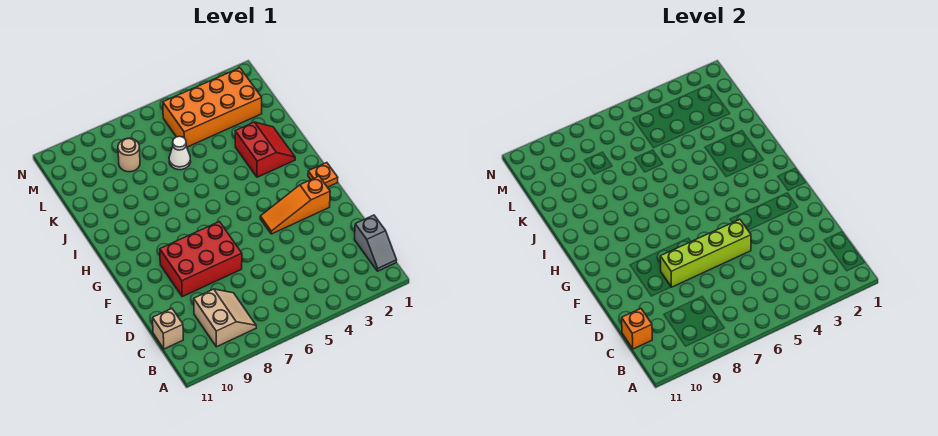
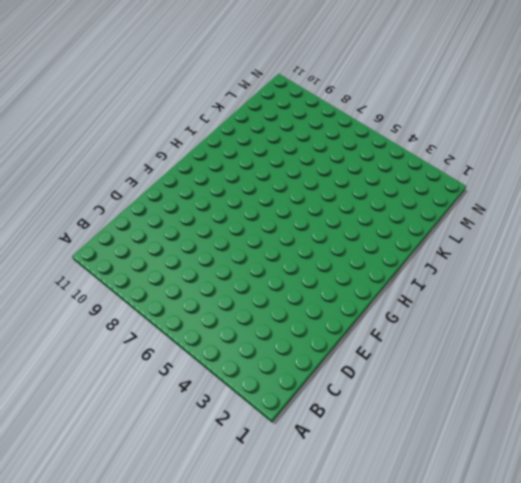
none -> grey slope B1:C1 level 1 top C
none -> tan slope B8:C9 level 1 top 9
none -> tan brick C11 level 1

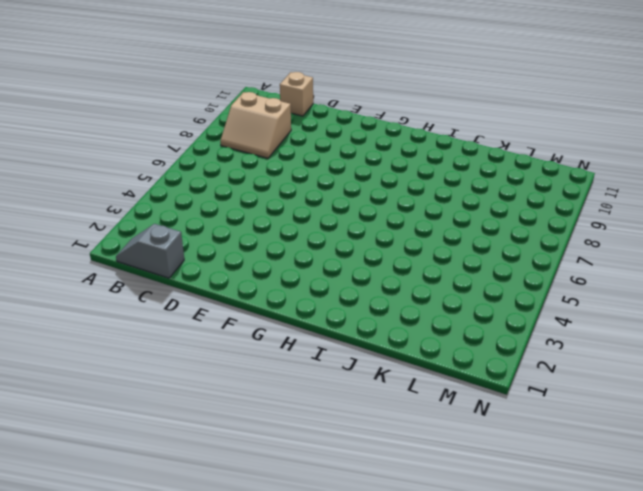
none -> red brick E7:F9 level 1
none -> orange slope F2:F4 level 1 top 2
none -> orange plate G1 level 1

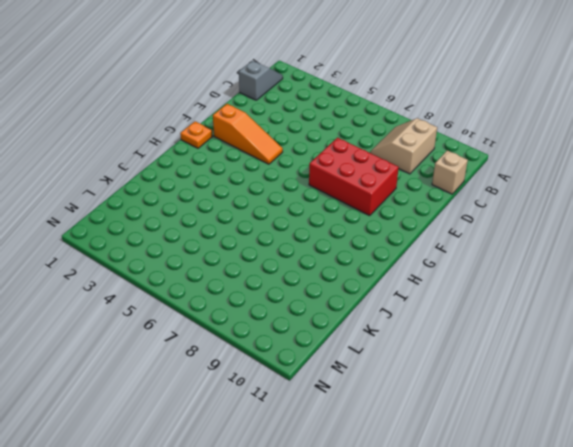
none -> red slope I2:J3 level 1 top 3
none -> white cone K6 level 1
none -> orange brick L2:M5 level 1

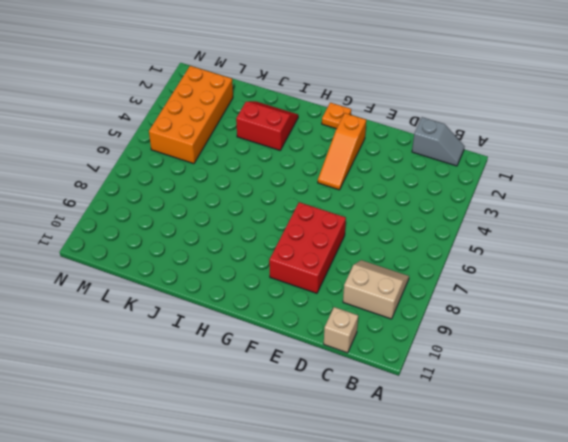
none -> white cone K6 level 1
none -> tan round brick L8 level 1
none -> orange brick C11 level 2

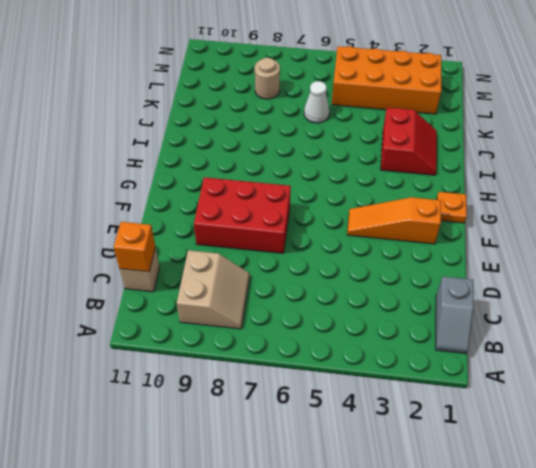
none -> lime brick E5:E8 level 2

